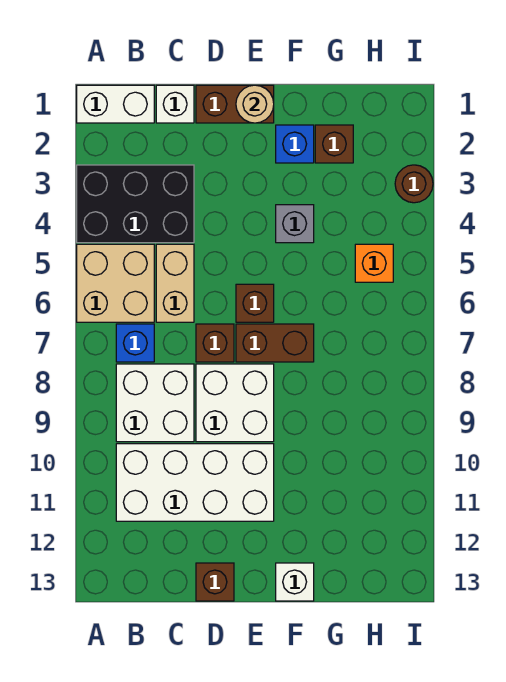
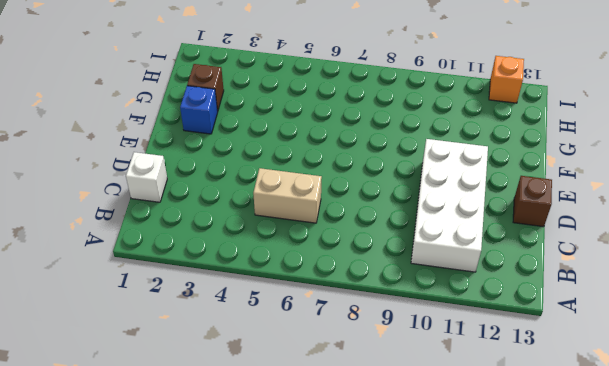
orange brick I12 level 1 -> orange brick H5 level 1
none -> white brick A1:B1 level 1
none -> black brick A3:C4 level 1
none -> tan brick A5:B6 level 1

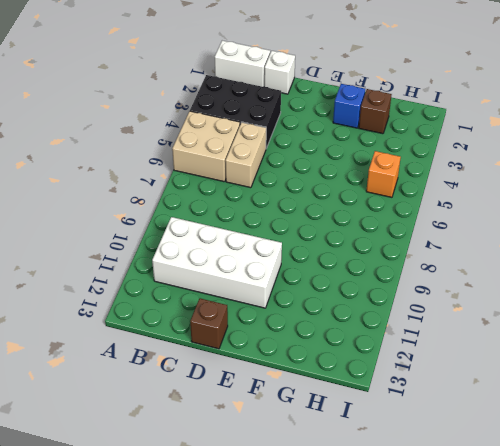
none -> blue brick B7 level 1
none -> white brick B8:C9 level 1
none -> brown brick D1:E1 level 1

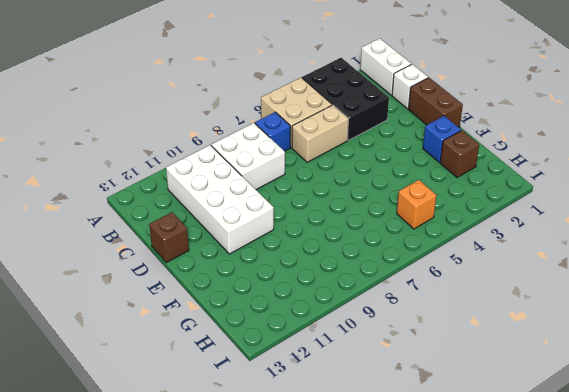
none -> brown brick D7 level 1
none -> white brick D8:E9 level 1
none -> brown brick E6 level 1

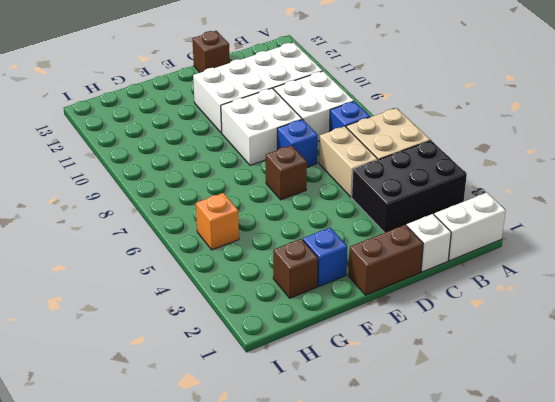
blue brick D7 level 1 -> brown brick D7 level 1
none -> brown brick E7:F7 level 1
none -> grey brick F4 level 1
none -> white brick F13 level 1

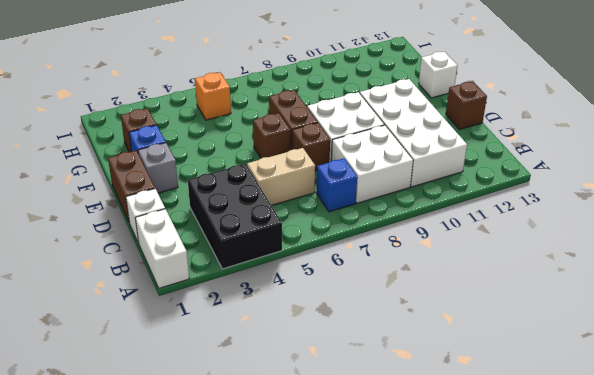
grey brick E2 level 1 -> grey brick F4 level 1
none -> tan brick A5:B6 level 1
none -> brown round brick I3 level 1
none -> tan round brick E1 level 2

